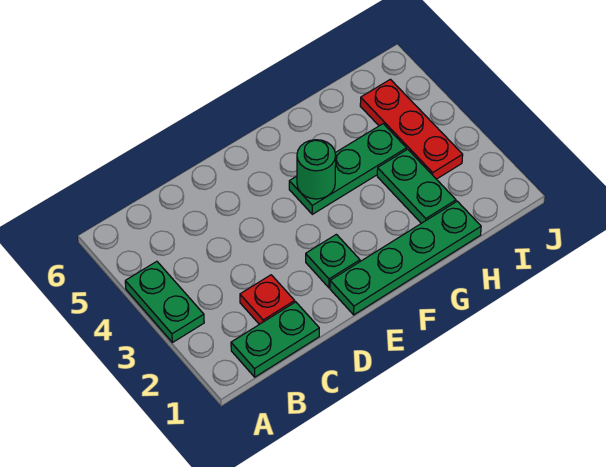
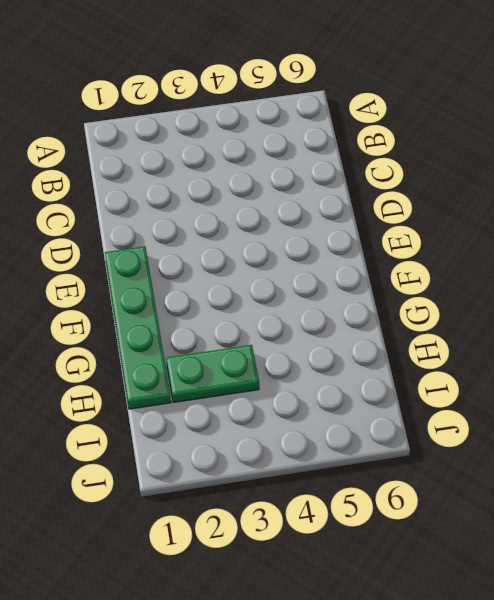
none -> green plate A3:A4 level 1
none -> green plate B1:C1 level 1

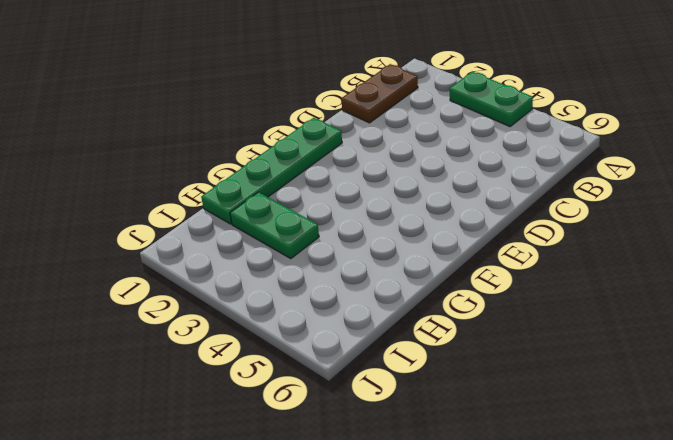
brown plate B1:C1 level 1 -> green plate B1:C1 level 1
none -> red plate C2 level 1
none -> green plate E2 level 1

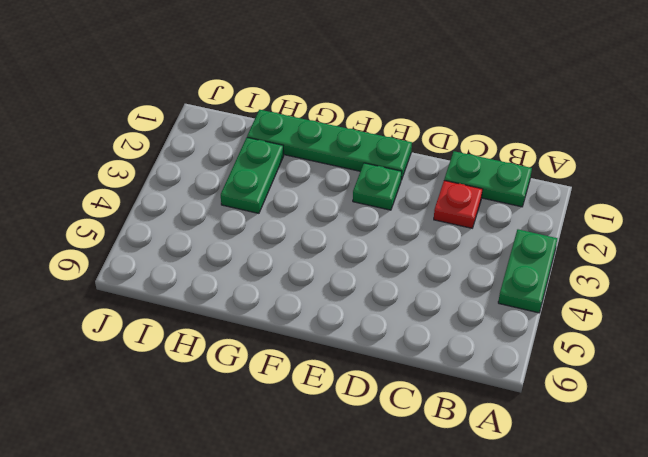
none -> green plate F4:H4 level 1
none -> red plate I3:I5 level 1

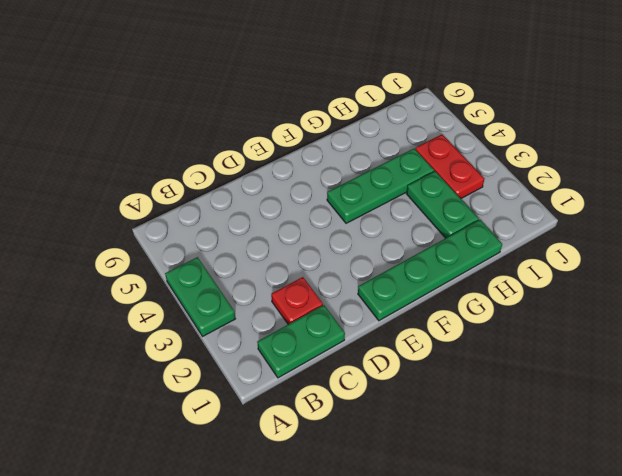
red plate I3:I4 level 1 -> red plate I3:I5 level 1
none -> green plate E2 level 1
none -> green round brick F4 level 2

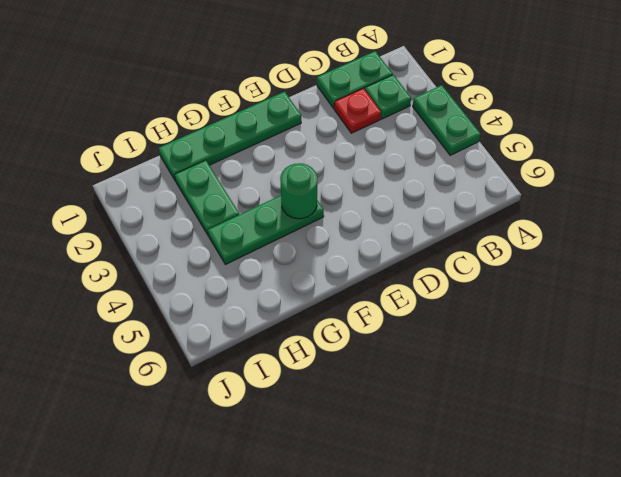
green plate B2 level 1 -> green plate E2 level 1
none -> red plate I3:I5 level 1

